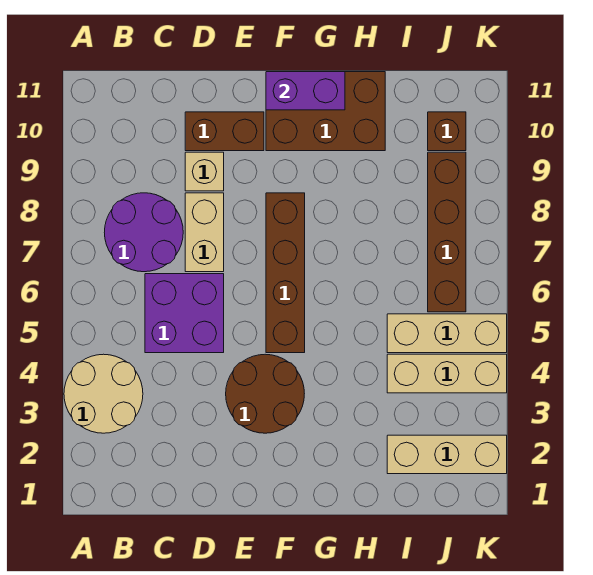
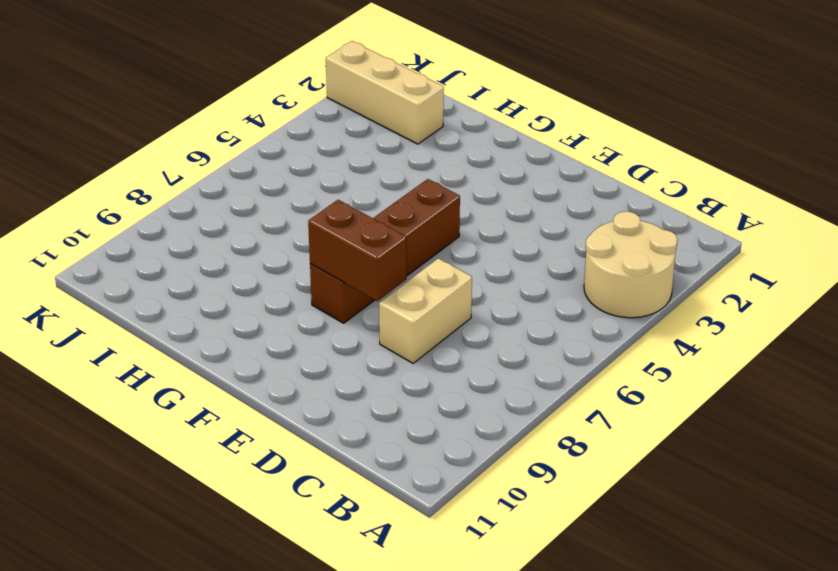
brown brick E8:F8 level 2 -> brown brick D10:E10 level 1
none -> purple round brick B7:C8 level 1
none -> purple brick C5:D6 level 1
none -> tan brick D9 level 1

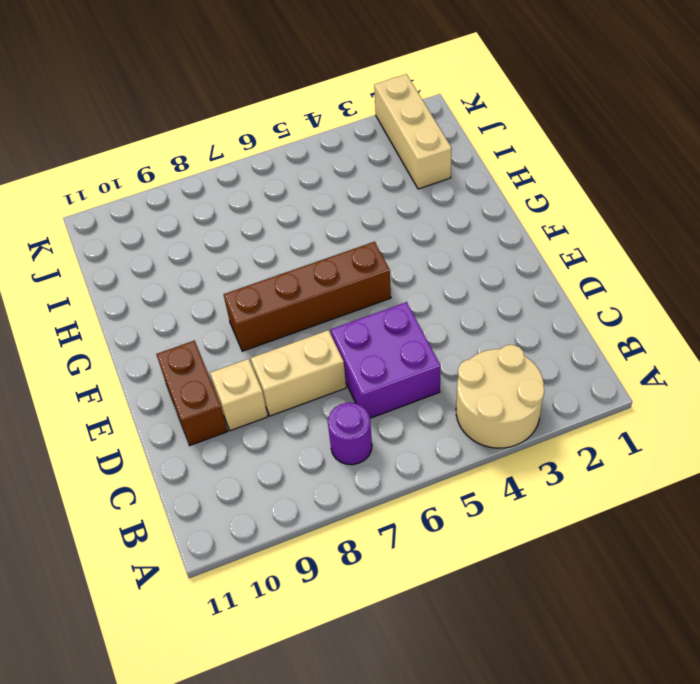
purple round brick B7 level 1 -> purple round brick B7:C8 level 1
none -> brown round brick E3:F4 level 1
none -> brown brick F10:H11 level 1
none -> tan brick I4:K4 level 1

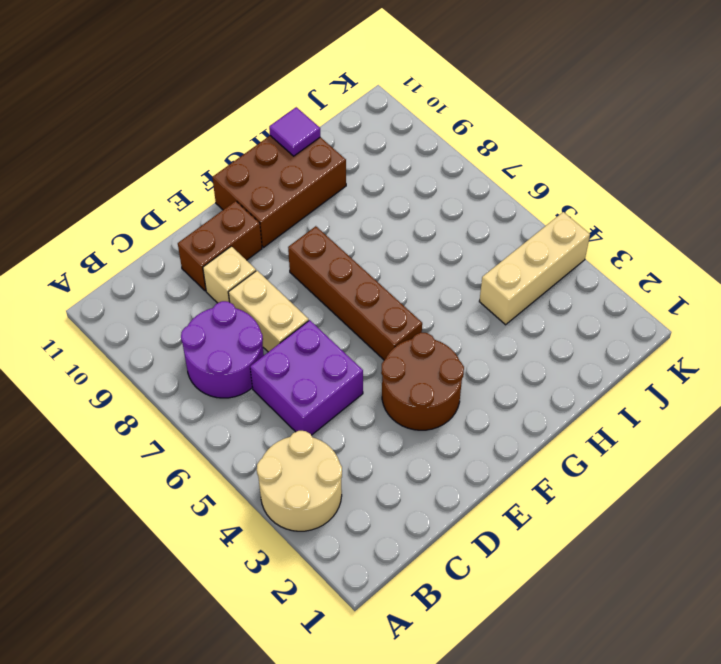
purple tile H11 level 2 -> none
none -> tan brick I2:K2 level 1
none -> tan brick I5:K5 level 1
none -> brown brick J6:J9 level 1

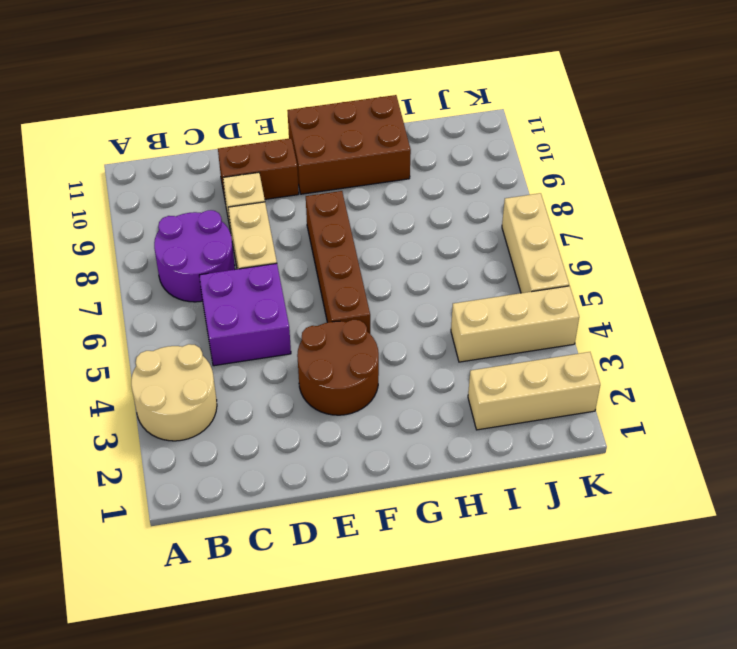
tan brick K5:K7 level 1 -> tan brick I5:K5 level 1
none -> brown brick J6:J9 level 1
none -> brown brick J10 level 1
none -> purple brick F11:G11 level 2

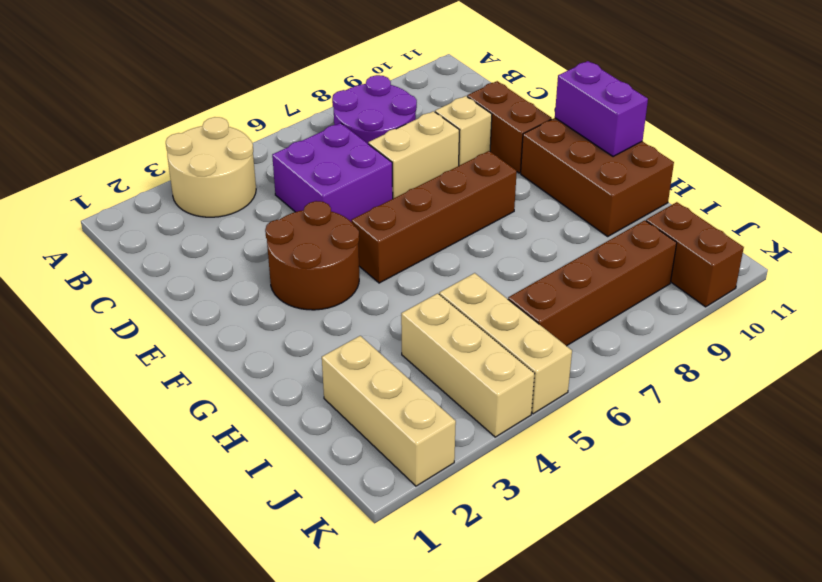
brown brick J10:K10 level 1 -> brown brick J10 level 1

